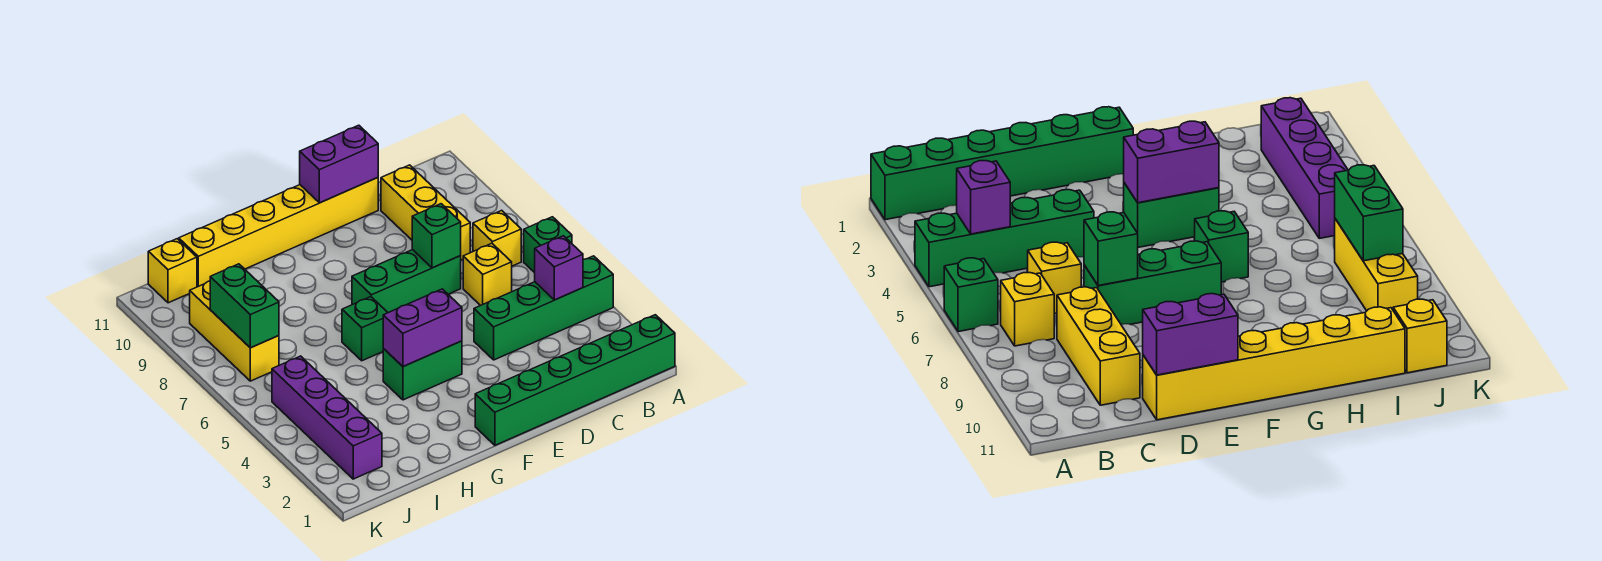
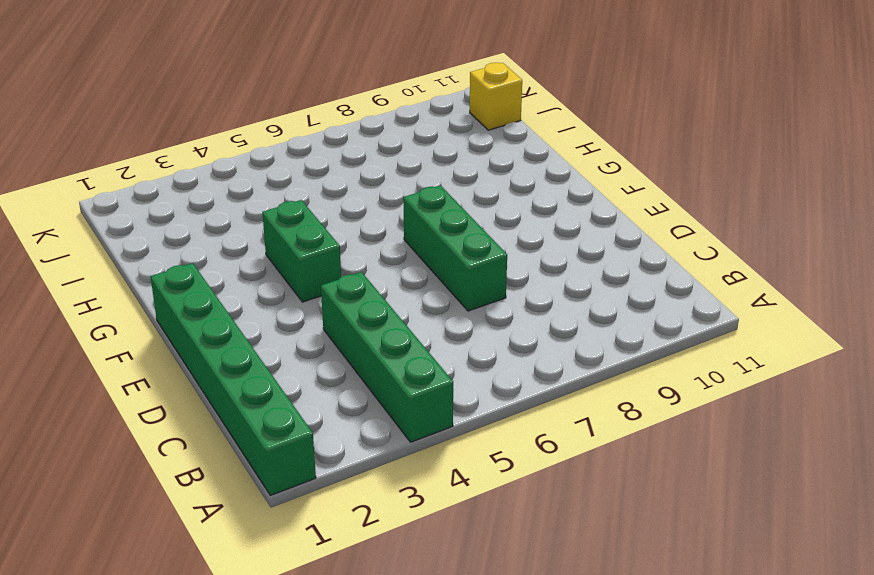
none -> green brick A6 level 1
none -> yellow brick B7 level 1
none -> yellow brick C6 level 1

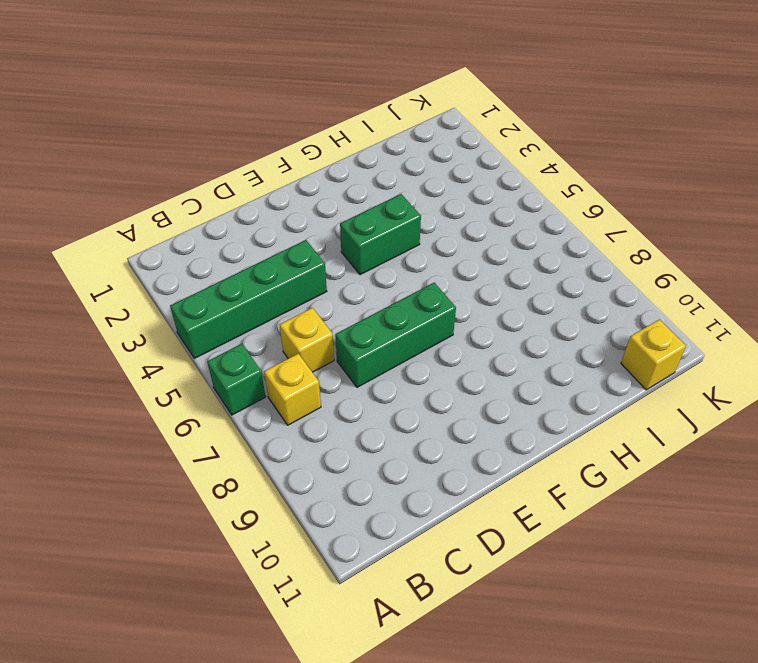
none -> green brick A1:F1 level 1
none -> yellow brick C8:C10 level 1
none -> yellow brick D11:I11 level 1

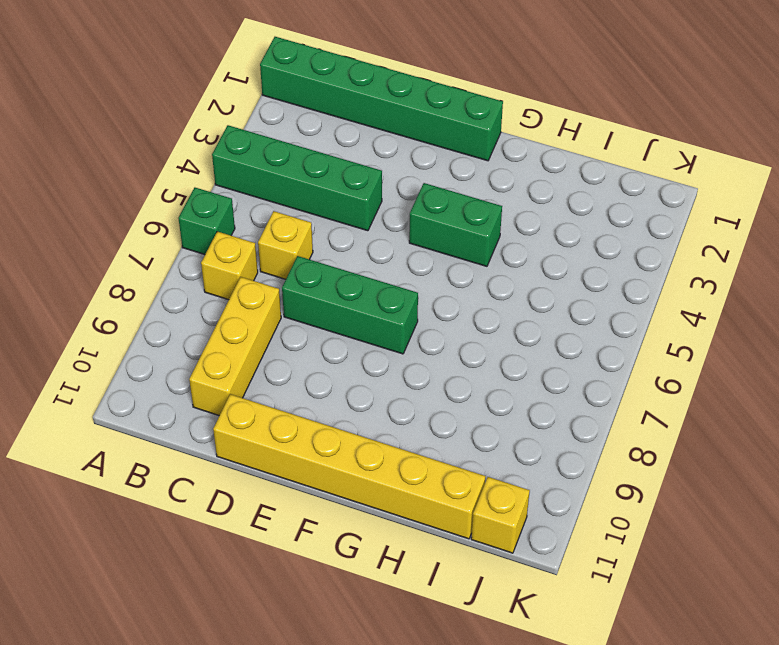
none -> green brick G6 level 1
none -> purple brick J2:J5 level 1
none -> yellow brick J7:J9 level 1

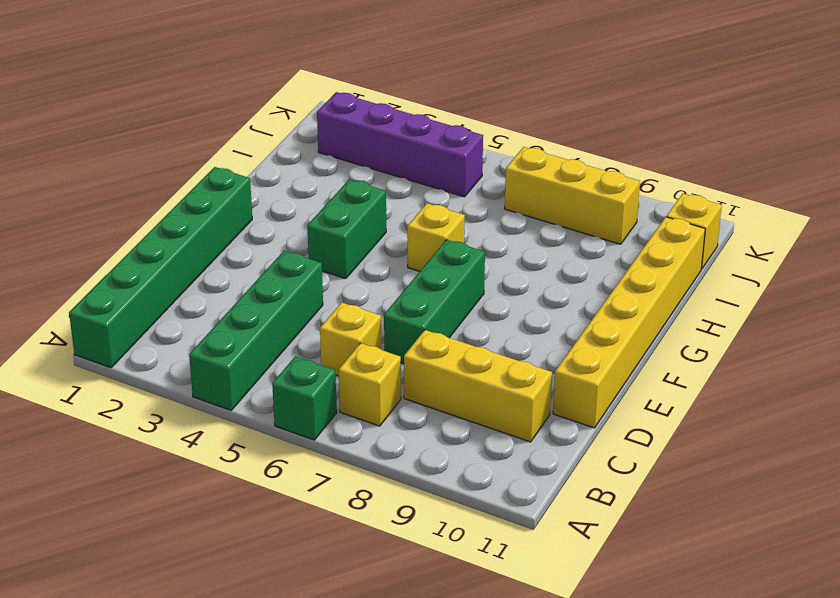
yellow brick G6 level 1 -> green brick G6 level 1
none -> purple brick B4 level 2
none -> green brick D7 level 2
none -> purple brick D11:E11 level 2

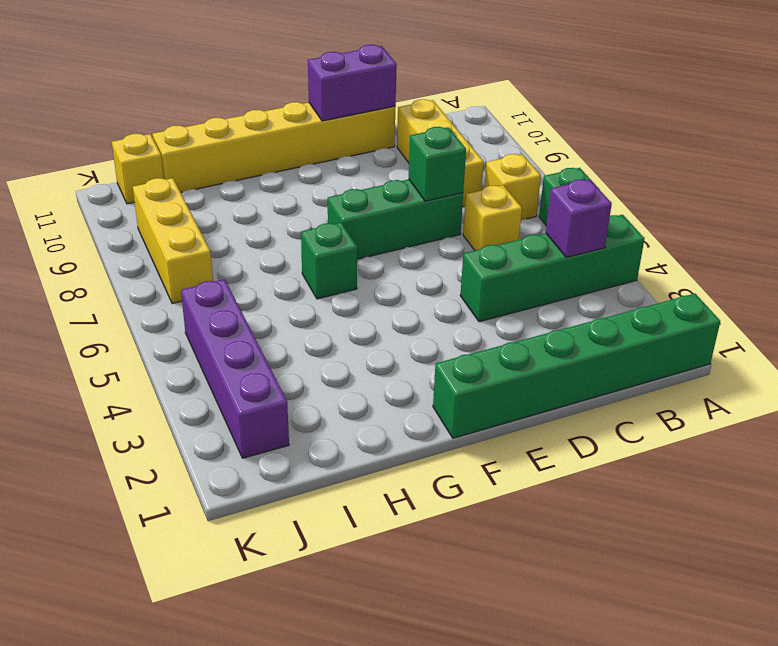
none -> green brick F4:G4 level 1
none -> purple brick F4:G4 level 2
none -> green brick J7:J8 level 2

